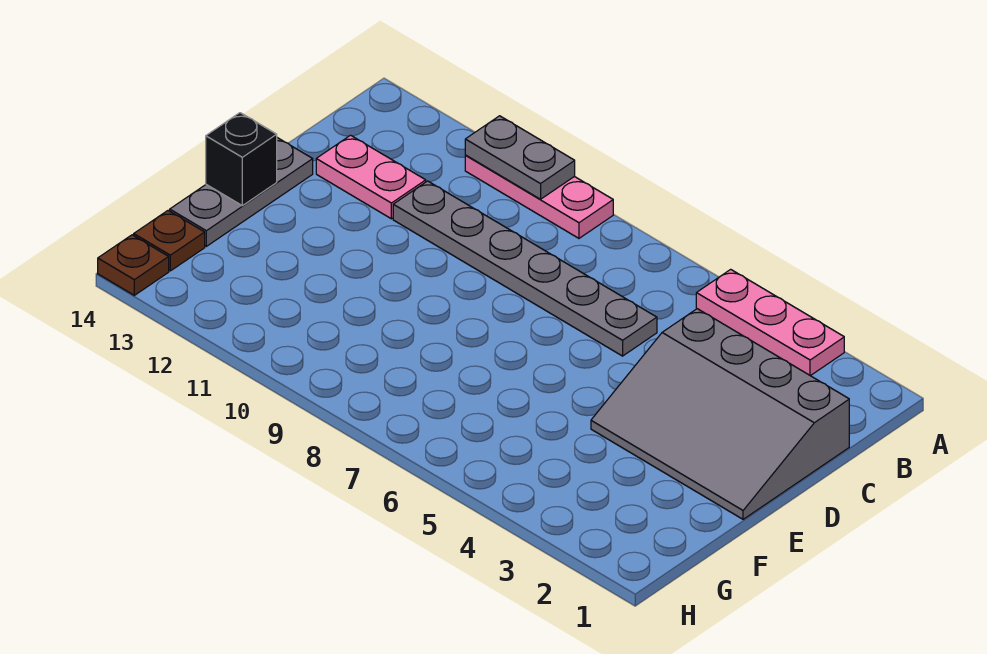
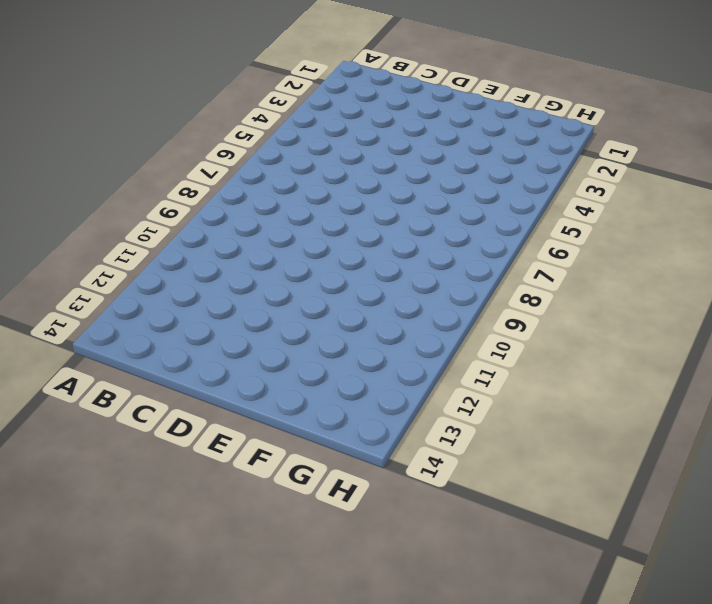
none -> pink plate A3:A5 level 1
none -> pink plate A9:A11 level 1

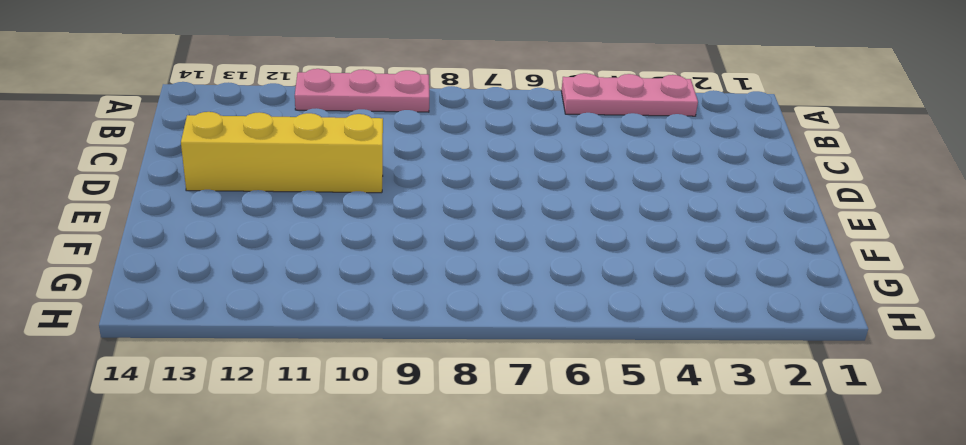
yellow brick D10:D13 level 1 -> none
none -> grey slope C1:E4 level 1 top C
none -> grey plate C6:C11 level 1

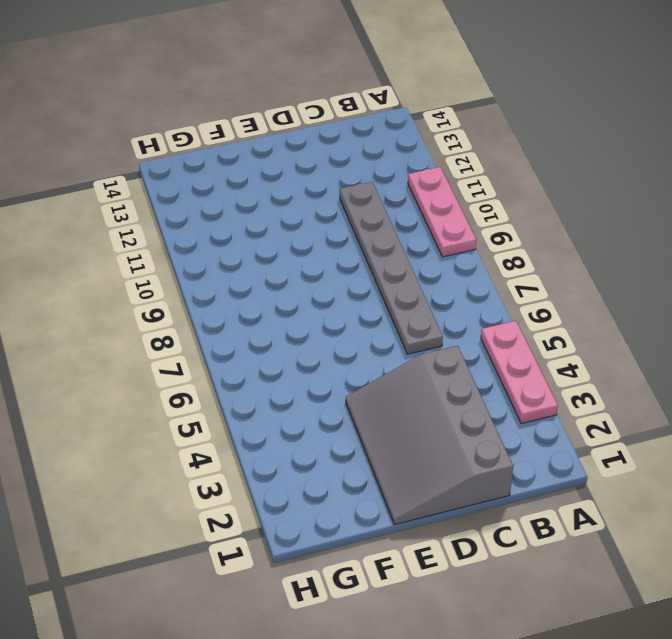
none -> pink plate C12:C13 level 1
none -> grey plate D14:F14 level 1

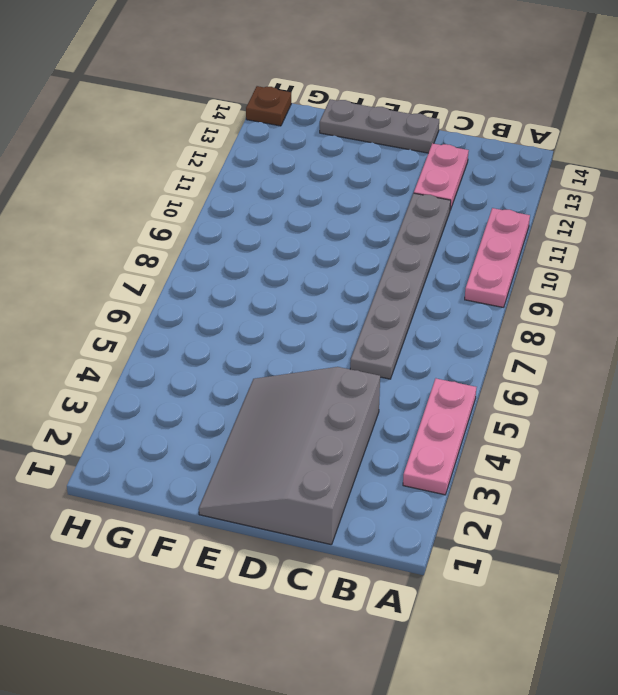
none -> brown plate G14 level 1
none -> grey plate A10:A11 level 2

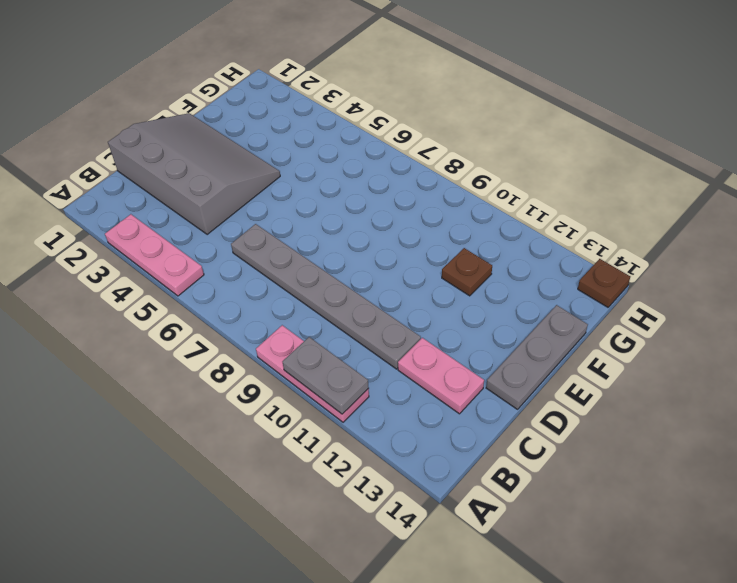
brown plate F11 level 1 -> brown plate G14 level 1
none -> black brick E14 level 2

